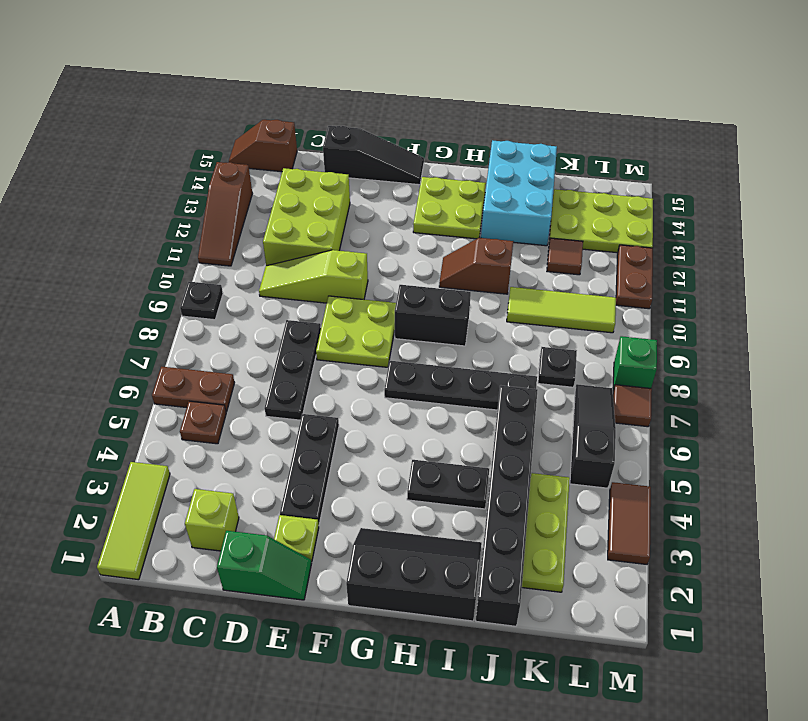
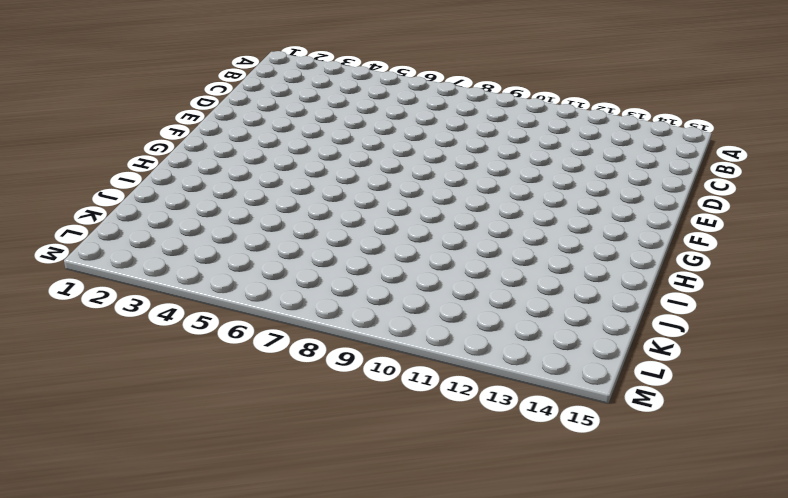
none -> lime tile A1:A3 level 1
none -> brown plate A6:B6 level 1
none -> black plate A9 level 1
none -> brown slope A11:A13 level 1 top 13

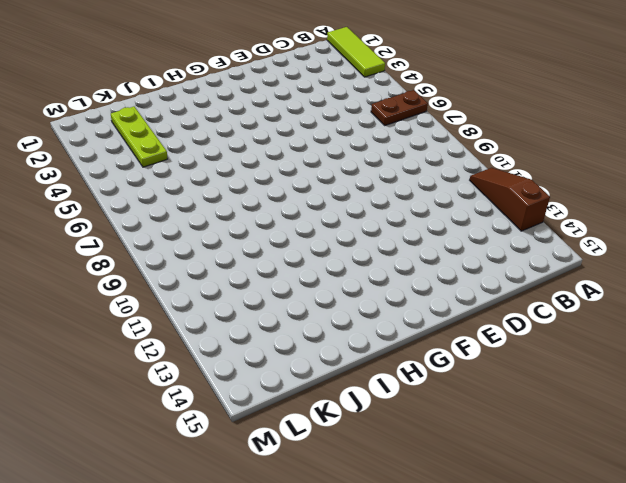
none -> black plate A9 level 1
none -> brown slope A15:B15 level 1 top B
none -> brown plate B5 level 1
none -> lime brick C2 level 1

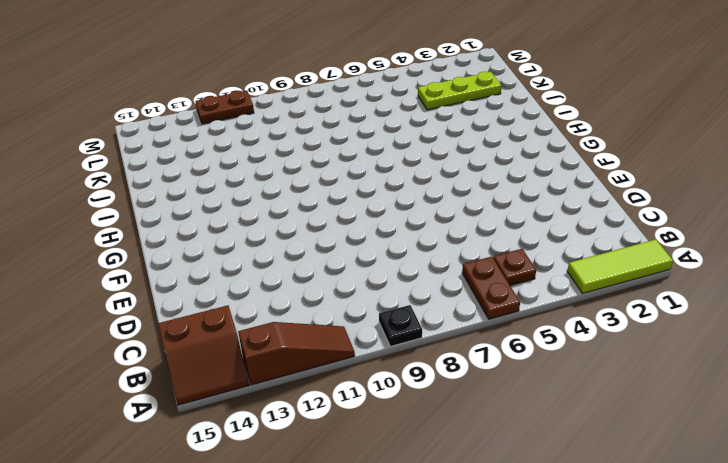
brown slope A14:B15 level 1 top B -> brown slope A15:B15 level 1 top B
none -> lime brick C2 level 1
none -> lime slope C10:E10 level 1 top E
none -> lime brick C11:D13 level 1
none -> green slope D1:E1 level 1 top D

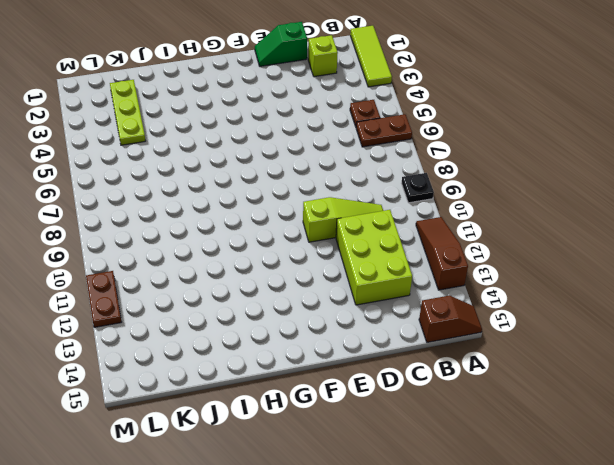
none -> black plate D6:D8 level 1
none -> black slope D15:F15 level 1 top D
none -> lime plate E2 level 1
none -> black plate E3:E5 level 1

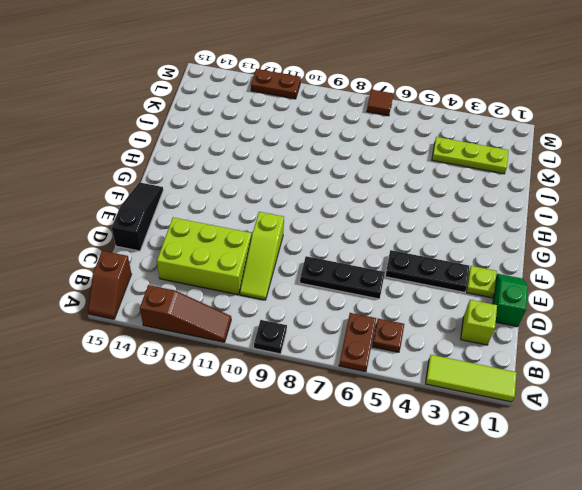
none -> lime plate E8:F9 level 1
none -> black slope G1:I2 level 1 top 1
none -> black plate G7:J7 level 1
none -> black brick G9:H9 level 1

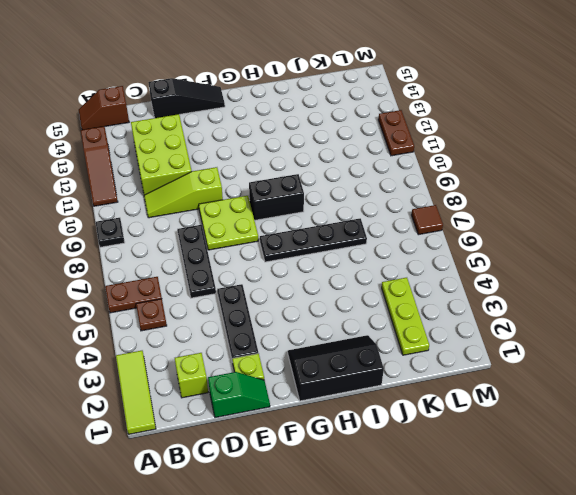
none -> lime plate G13:H14 level 1
none -> black plate H4:I4 level 1
none -> brown slope H11:I11 level 1 top I
none -> cyan brick I13:J15 level 1

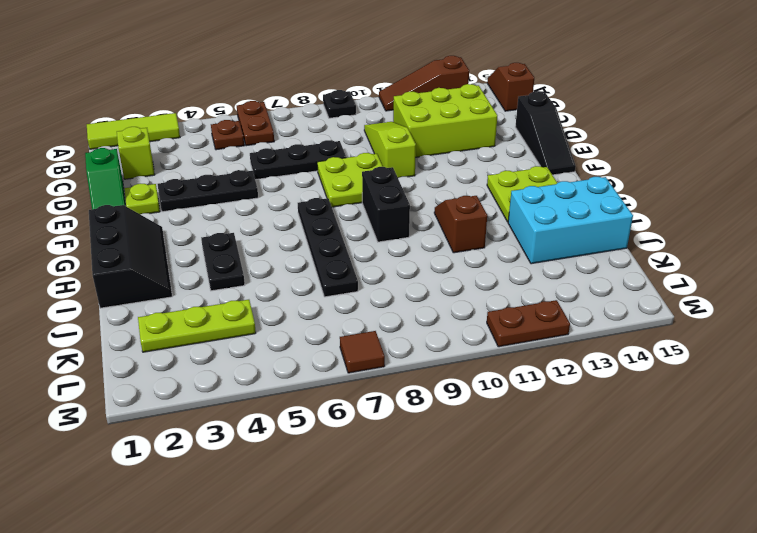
none -> black brick J1:J6 level 1
none -> lime tile J10:L10 level 1
none -> black plate K8 level 1
none -> brown tile K12 level 1

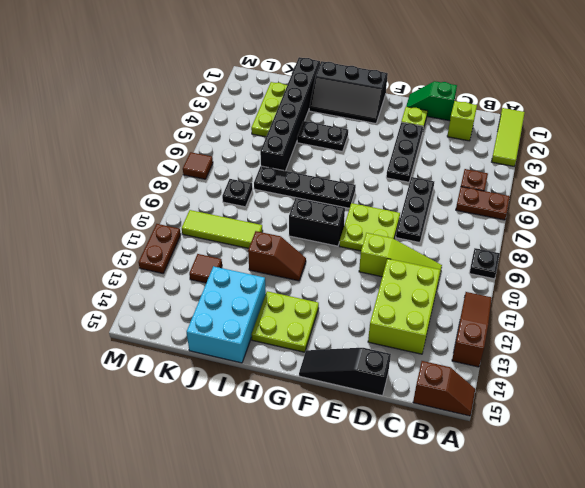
none -> lime plate K13:M14 level 1
none -> black slope L5:L7 level 1 top 5
none -> brown tile M3:M4 level 1
none -> green brick M8 level 1

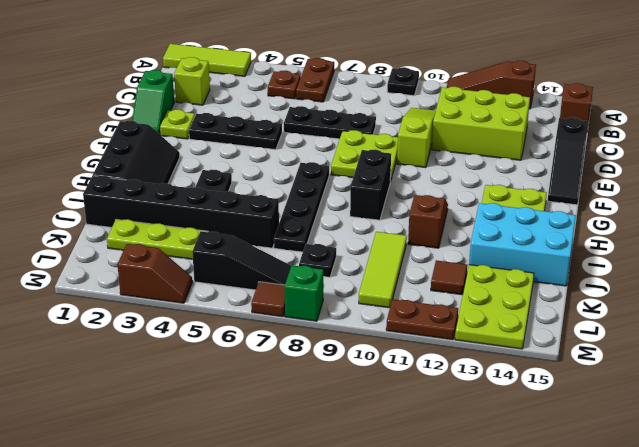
brown slope M3:M4 level 1 top 3 -> brown tile M3:M4 level 1

